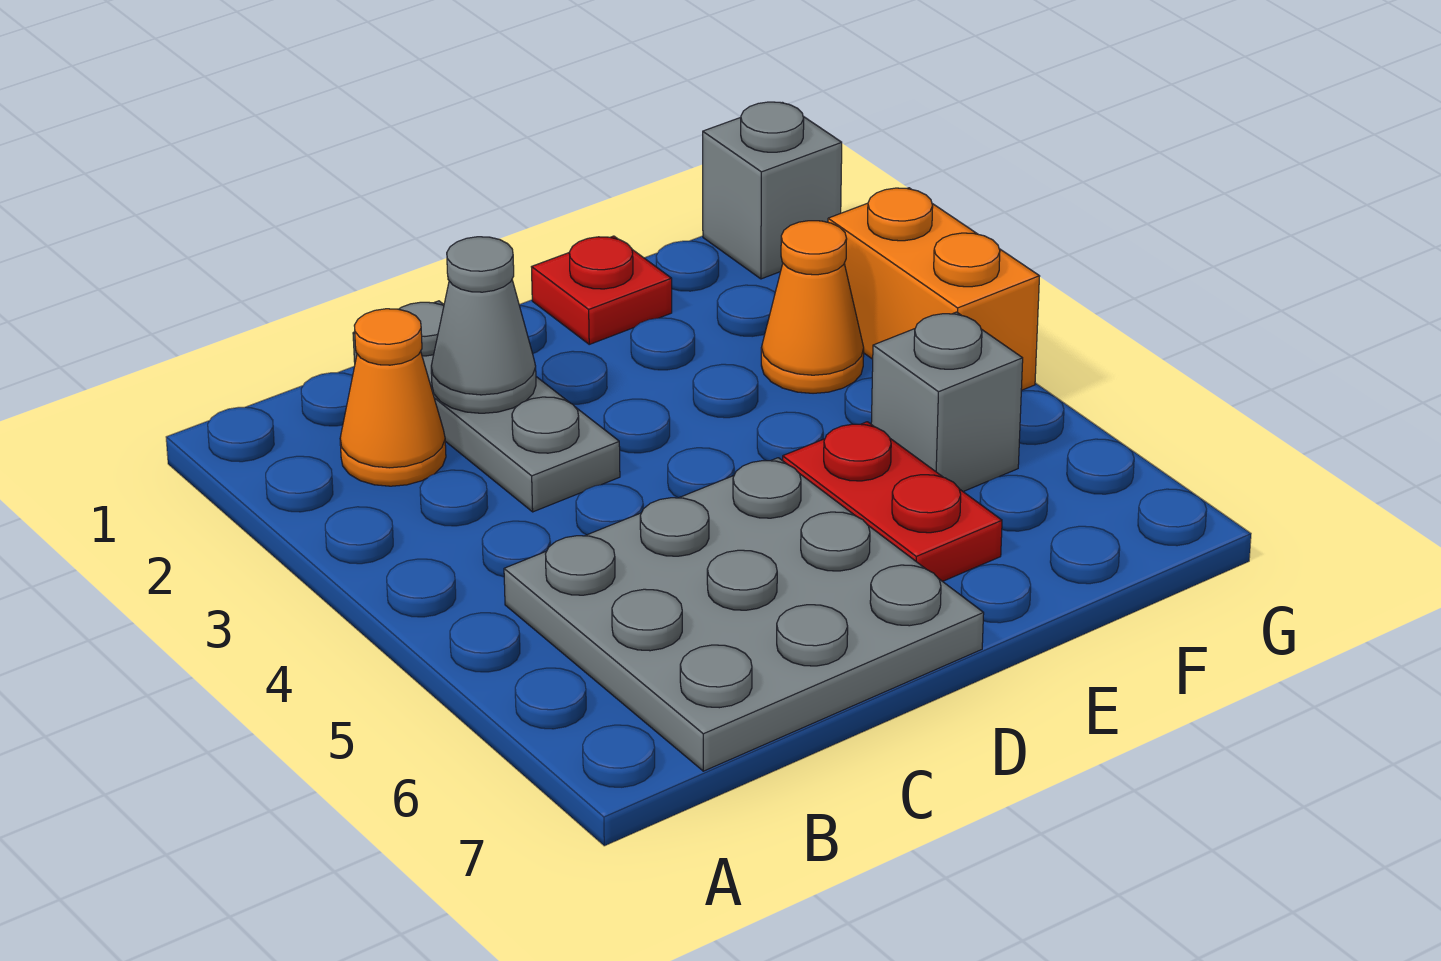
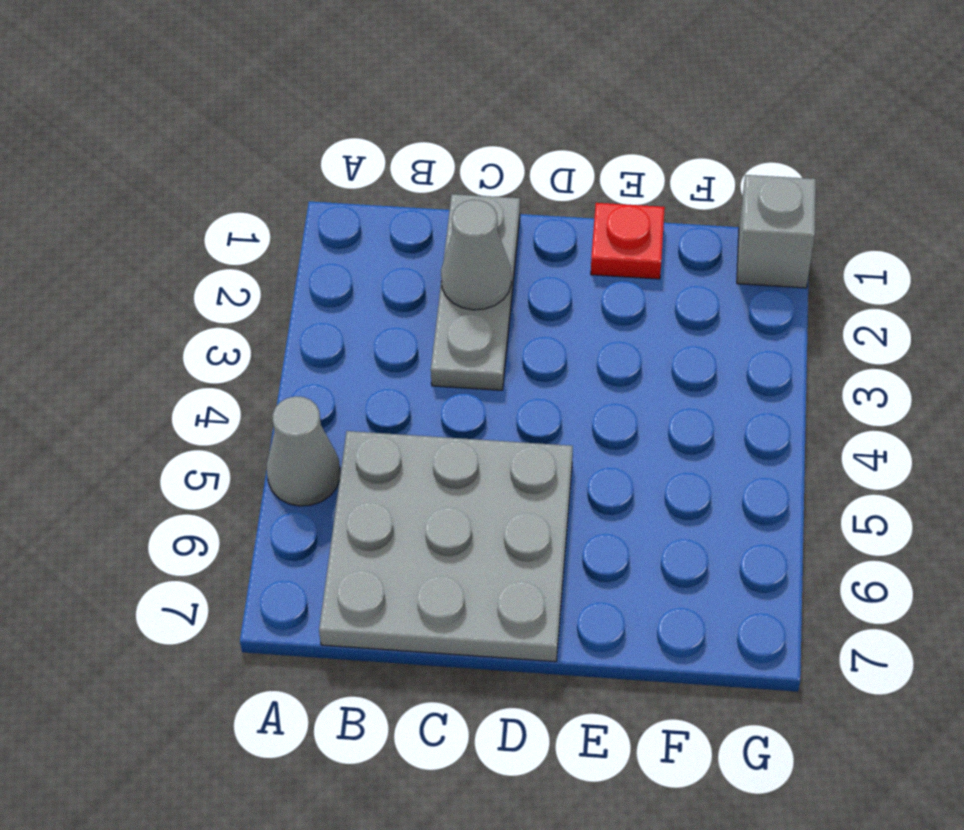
grey cone A5 level 1 -> none
none -> orange cone B2 level 1
none -> red plate E5:E6 level 1

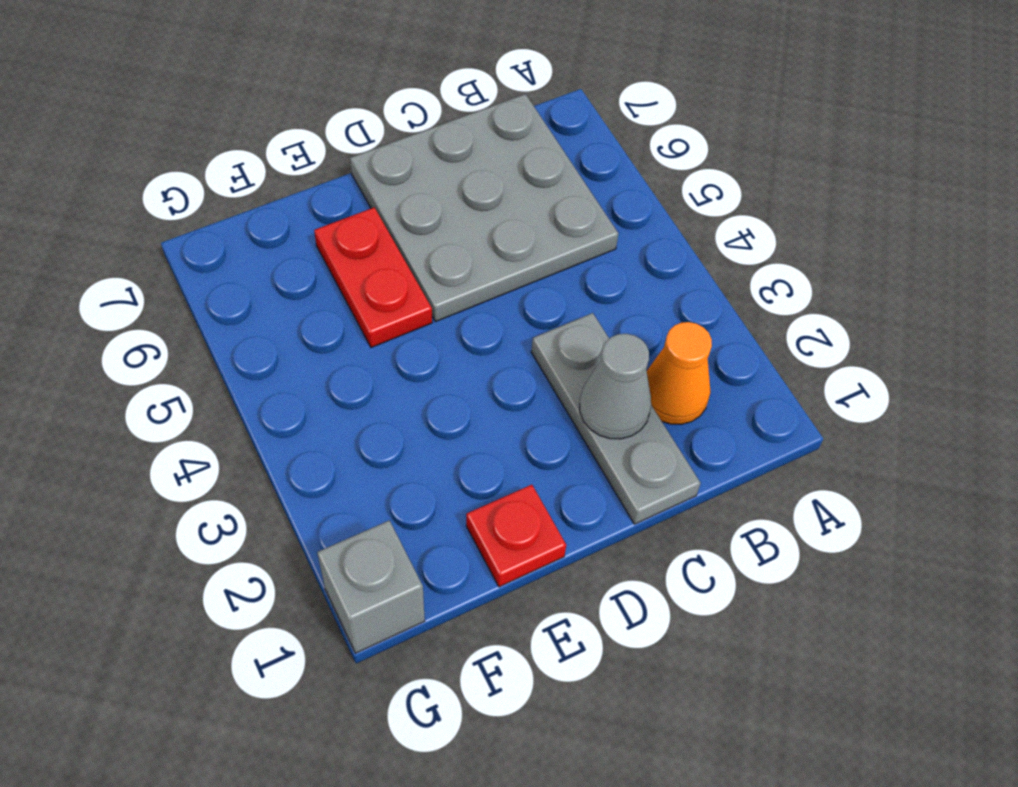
none -> orange cone F3 level 1
none -> grey brick F5 level 1

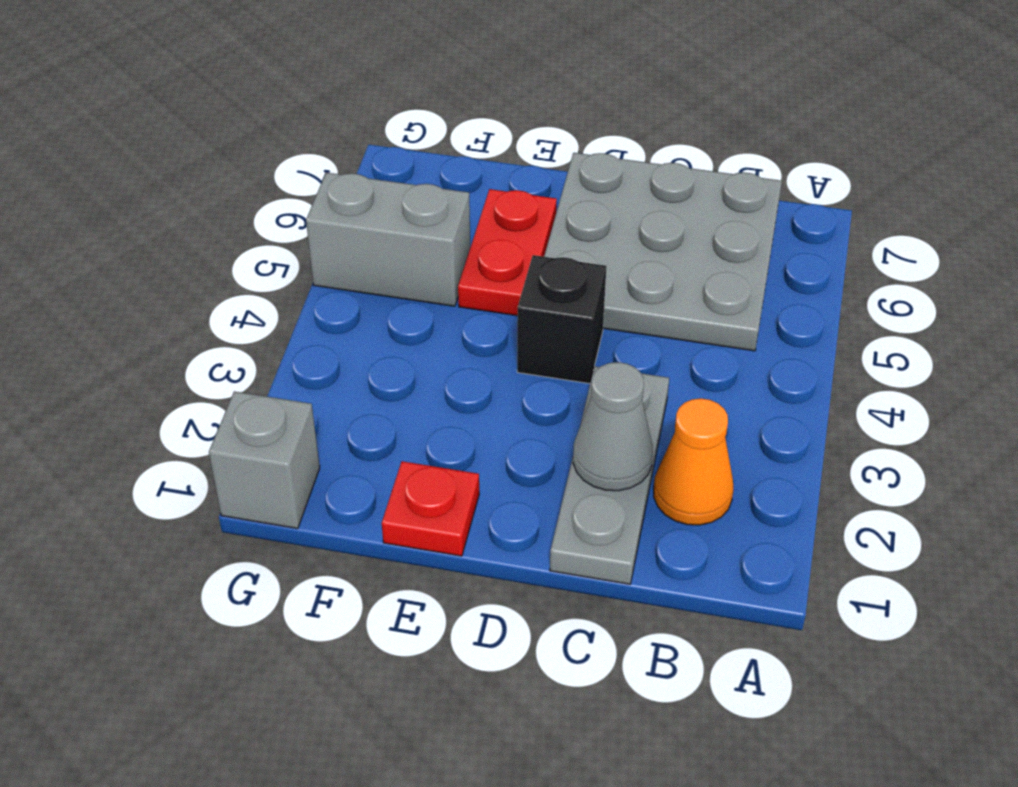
black brick D4 level 1 -> none
grey brick F5:G5 level 1 -> grey brick F5 level 1
none -> orange cone F3 level 1
none -> orange brick G3:G4 level 1

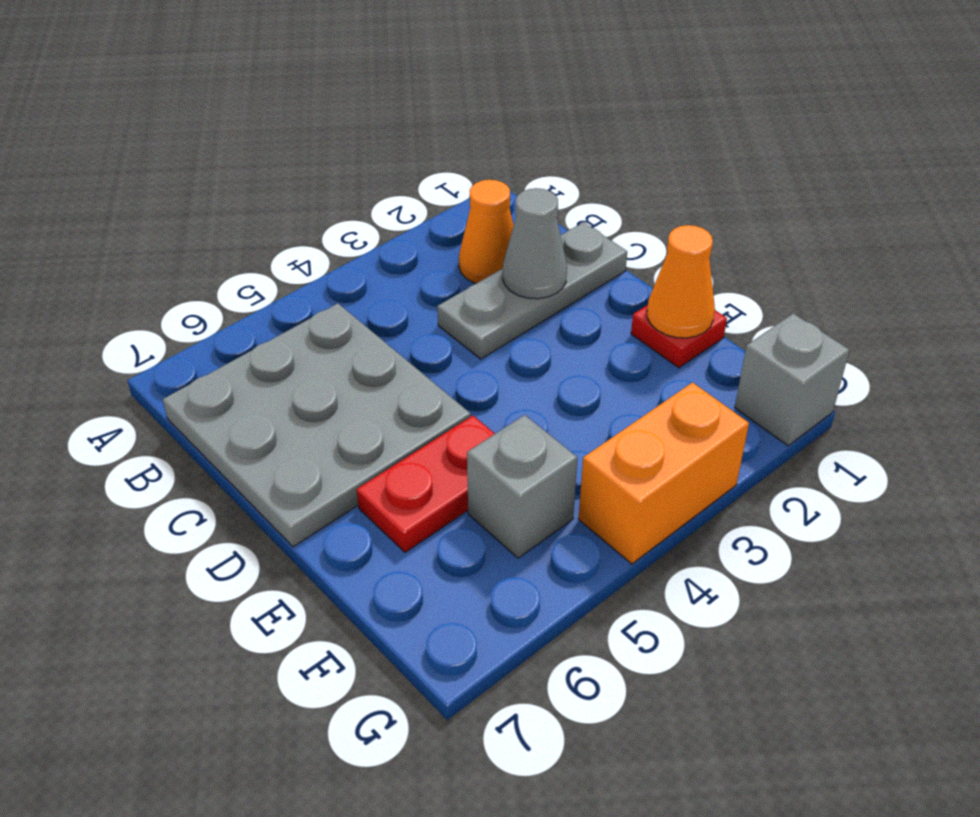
orange cone E1 level 2 -> orange cone F3 level 1

